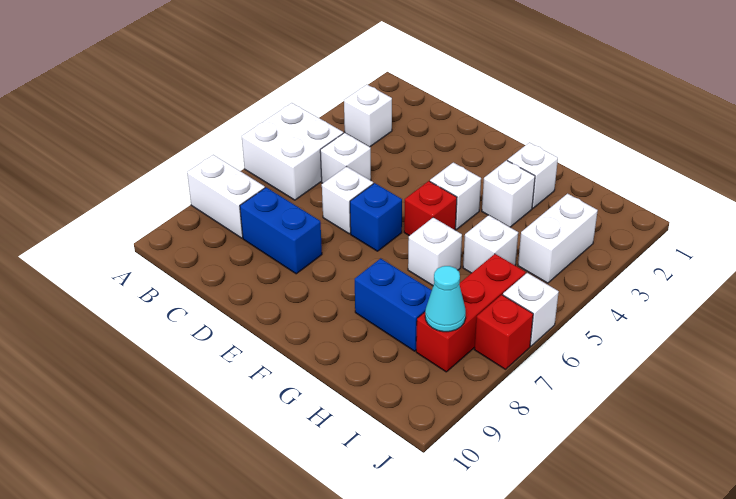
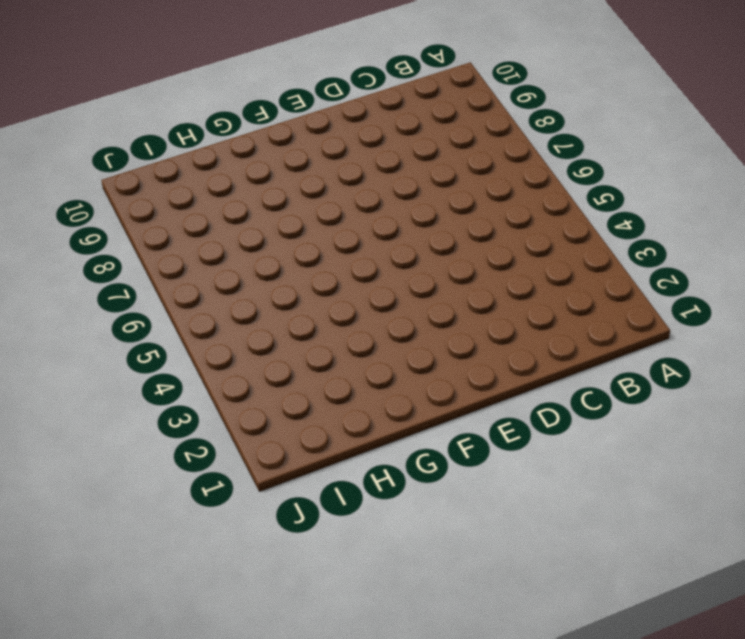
none -> white brick A5:B6 level 1
none -> white brick A8:B8 level 1
none -> white brick B3 level 1

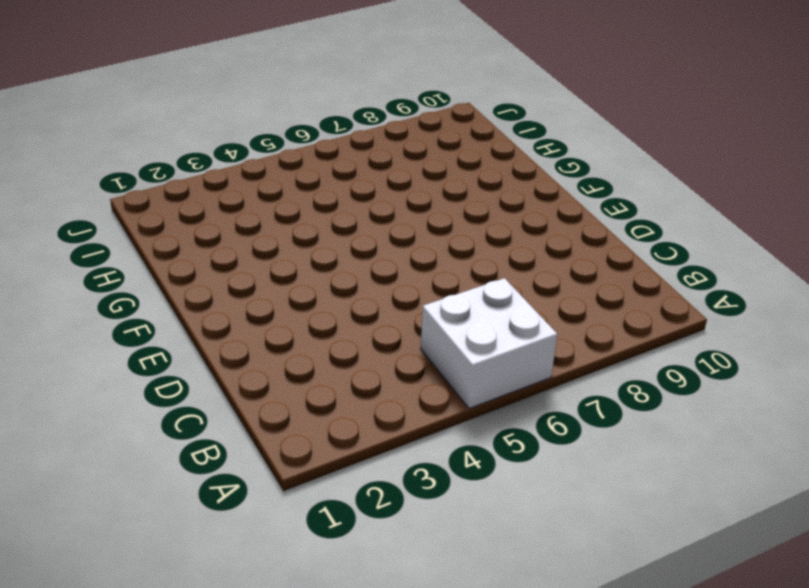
none -> white brick A8:B8 level 1
none -> white brick B3 level 1
none -> white brick C5 level 1

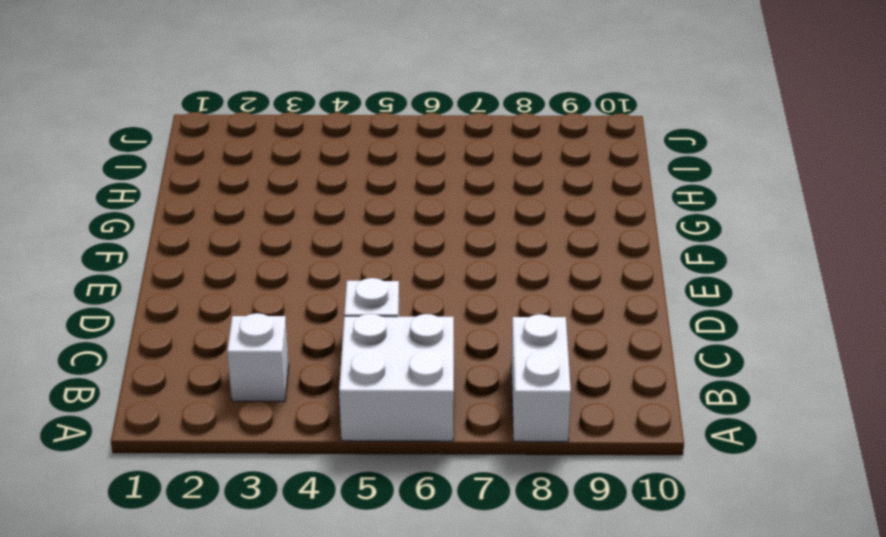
none -> blue brick C8:D8 level 1
none -> white brick D6 level 1
none -> blue brick E6 level 1

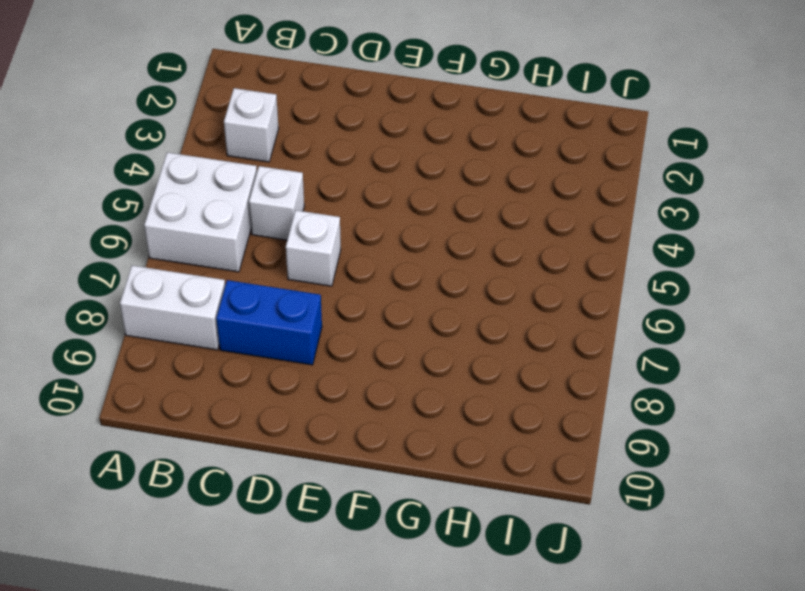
none -> blue brick E6 level 1
none -> white brick F4 level 1
none -> red brick F5 level 1

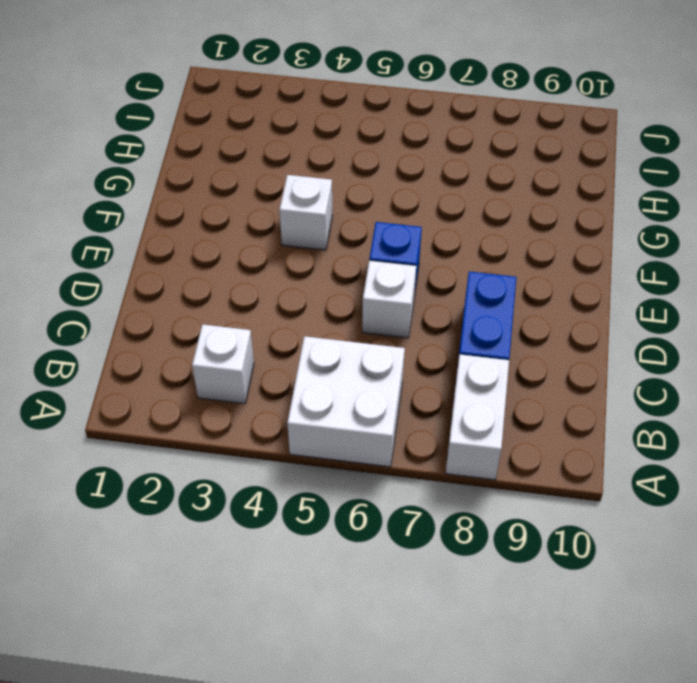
none -> white brick C5 level 1
none -> red brick F5 level 1
none -> white brick G2 level 1

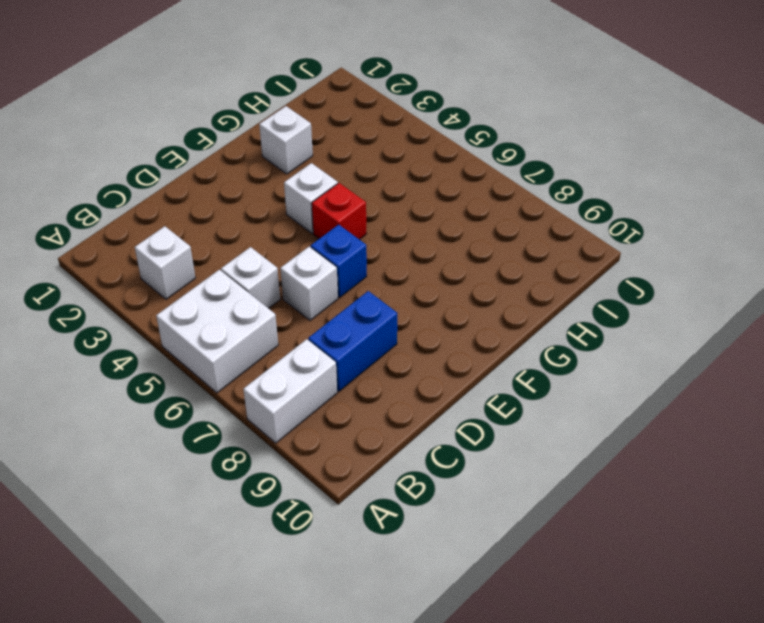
none -> white brick G3 level 1
none -> white brick G6 level 1
none -> blue brick G8:H8 level 1

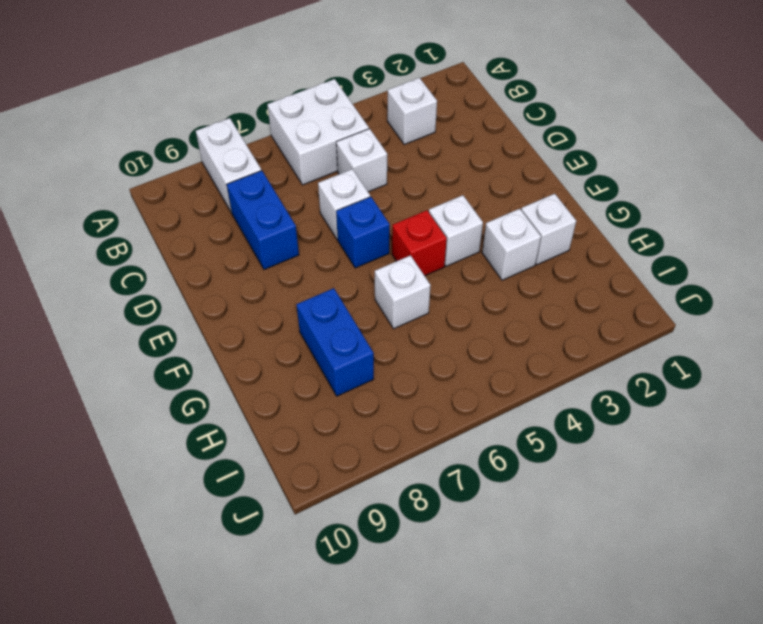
none -> white brick H5 level 1
none -> white brick I3:I4 level 1
none -> red brick I6:I8 level 1

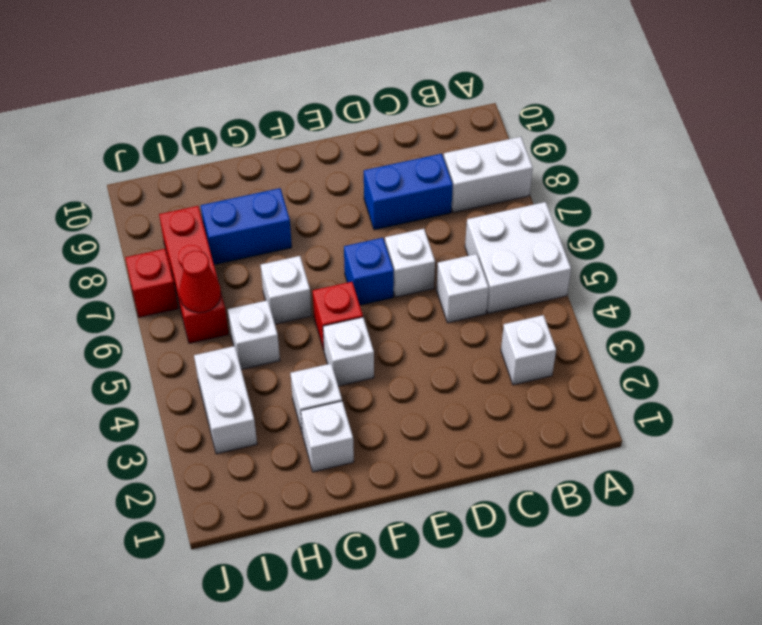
red cone I6 level 2 -> none
none -> white brick J6 level 1
none -> cyan cone I8 level 2

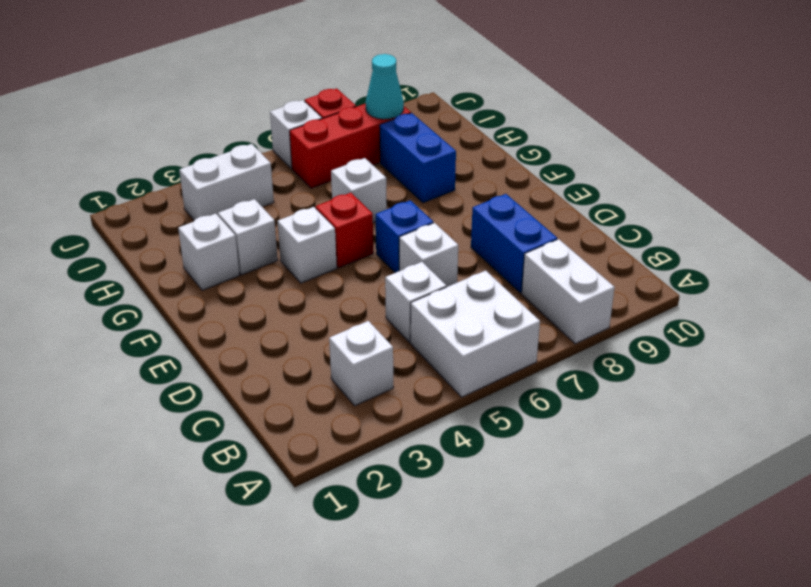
none -> white brick H5 level 1

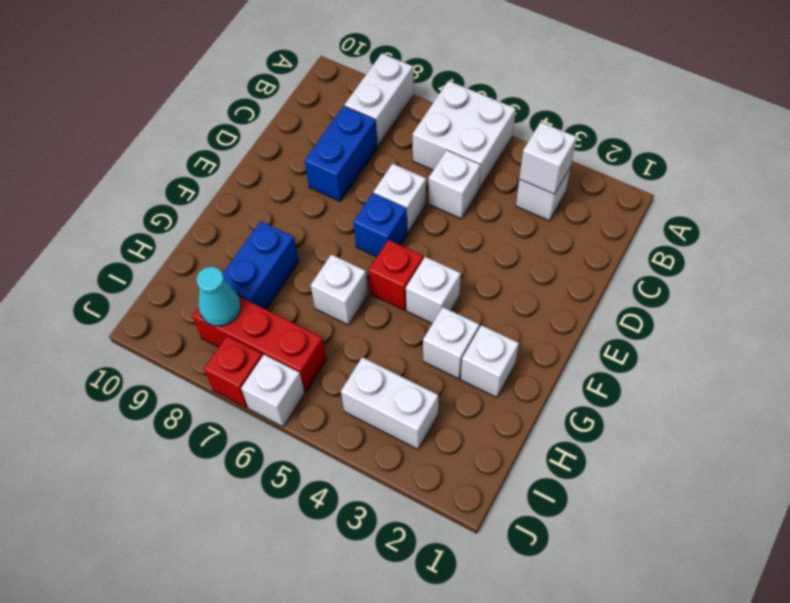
white brick B3 level 2 -> white brick H5 level 1

